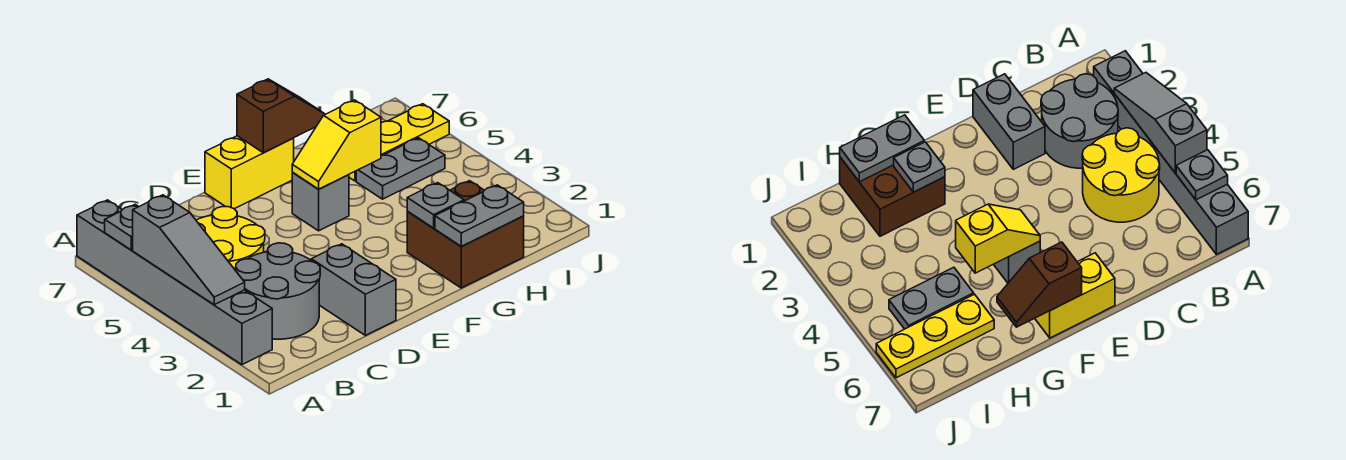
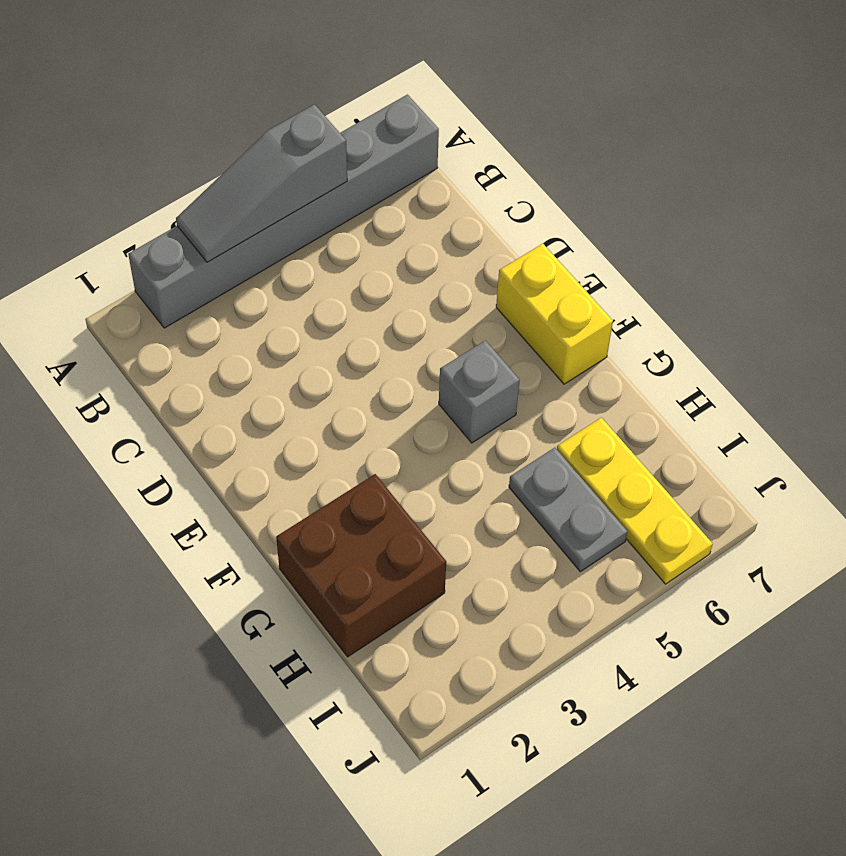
none -> grey round brick B2:C3 level 1
none -> yellow round brick B4:C5 level 1
none -> grey brick D1:D2 level 1

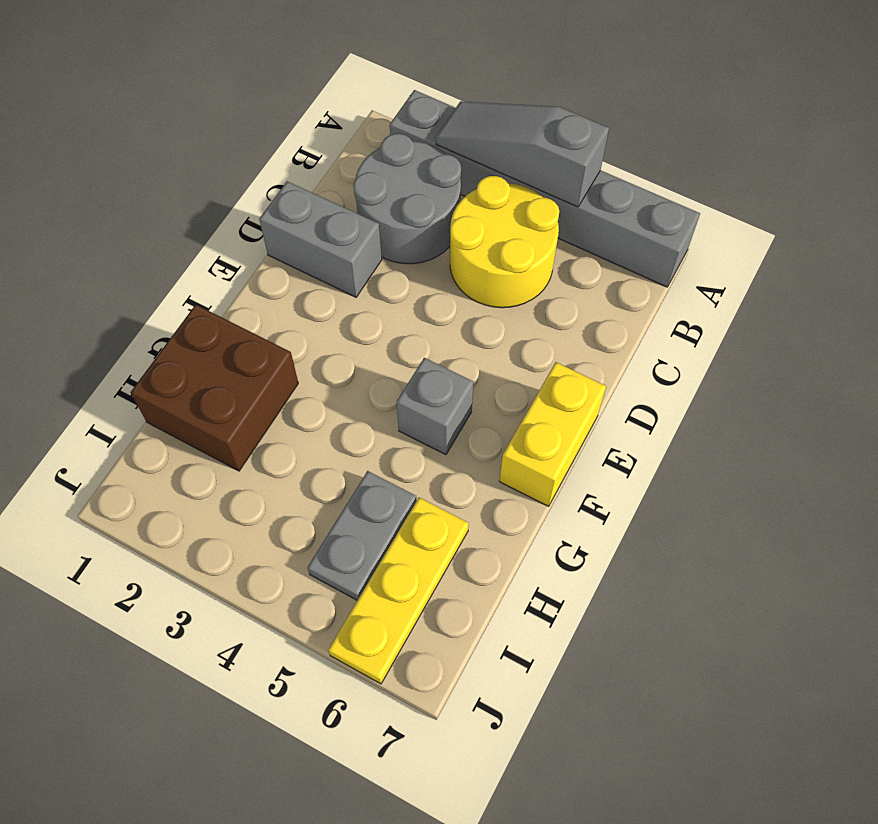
none -> grey plate A6 level 2
none -> yellow slope F5:G5 level 2 top G
none -> brown slope F7:G7 level 2 top F

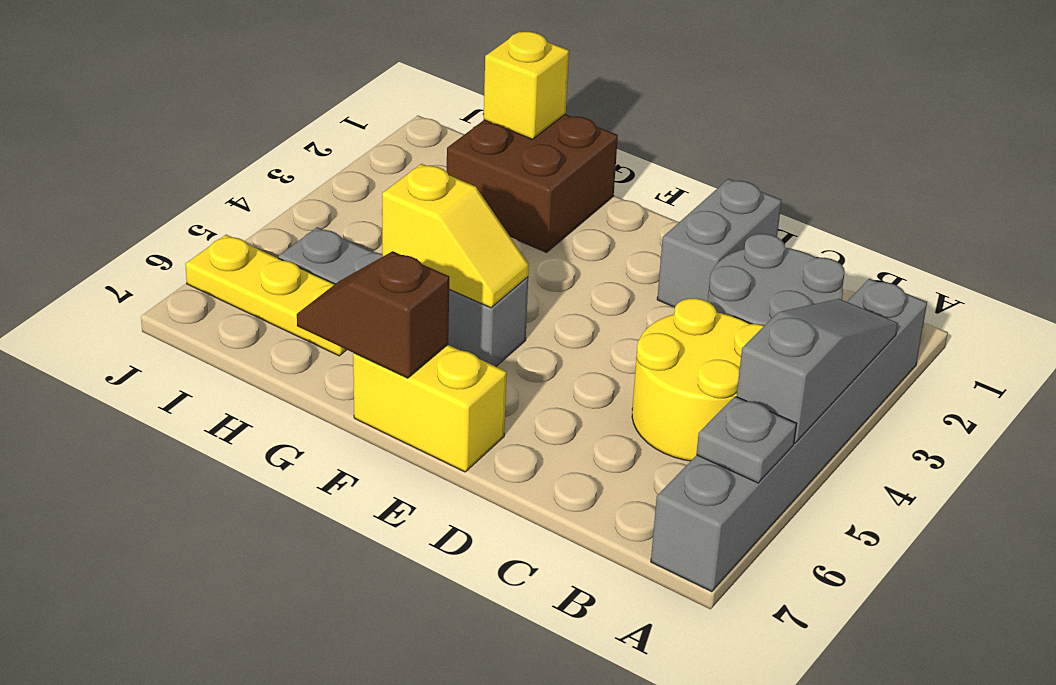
yellow brick H1 level 2 -> grey plate G1:H1 level 2
none -> grey plate G2 level 2

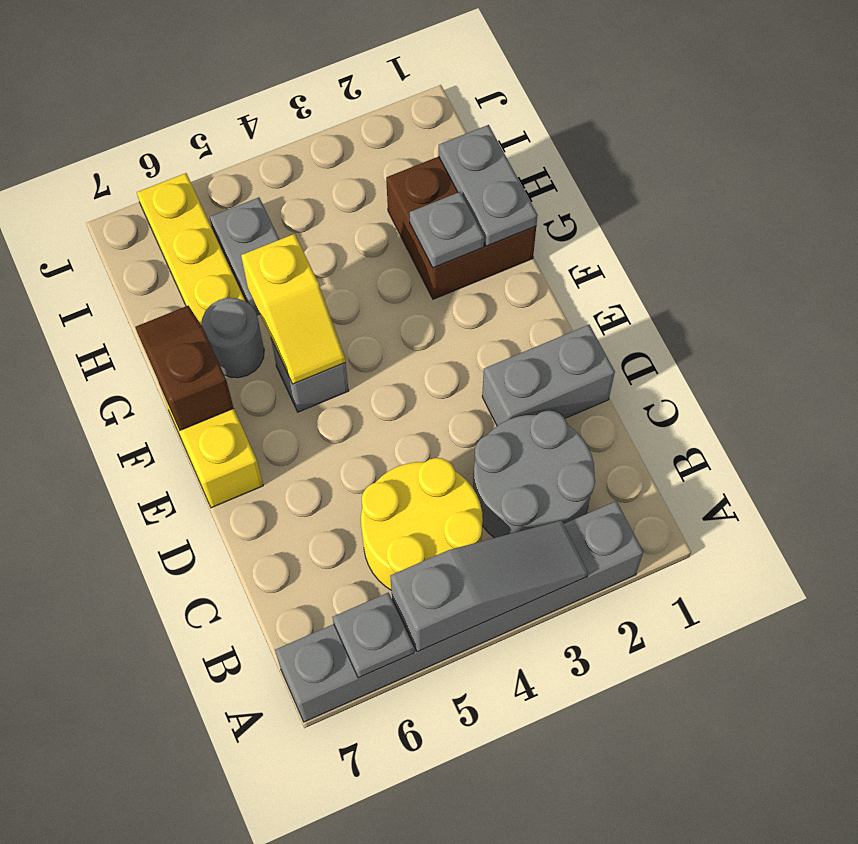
grey round brick G6 level 1 -> none

